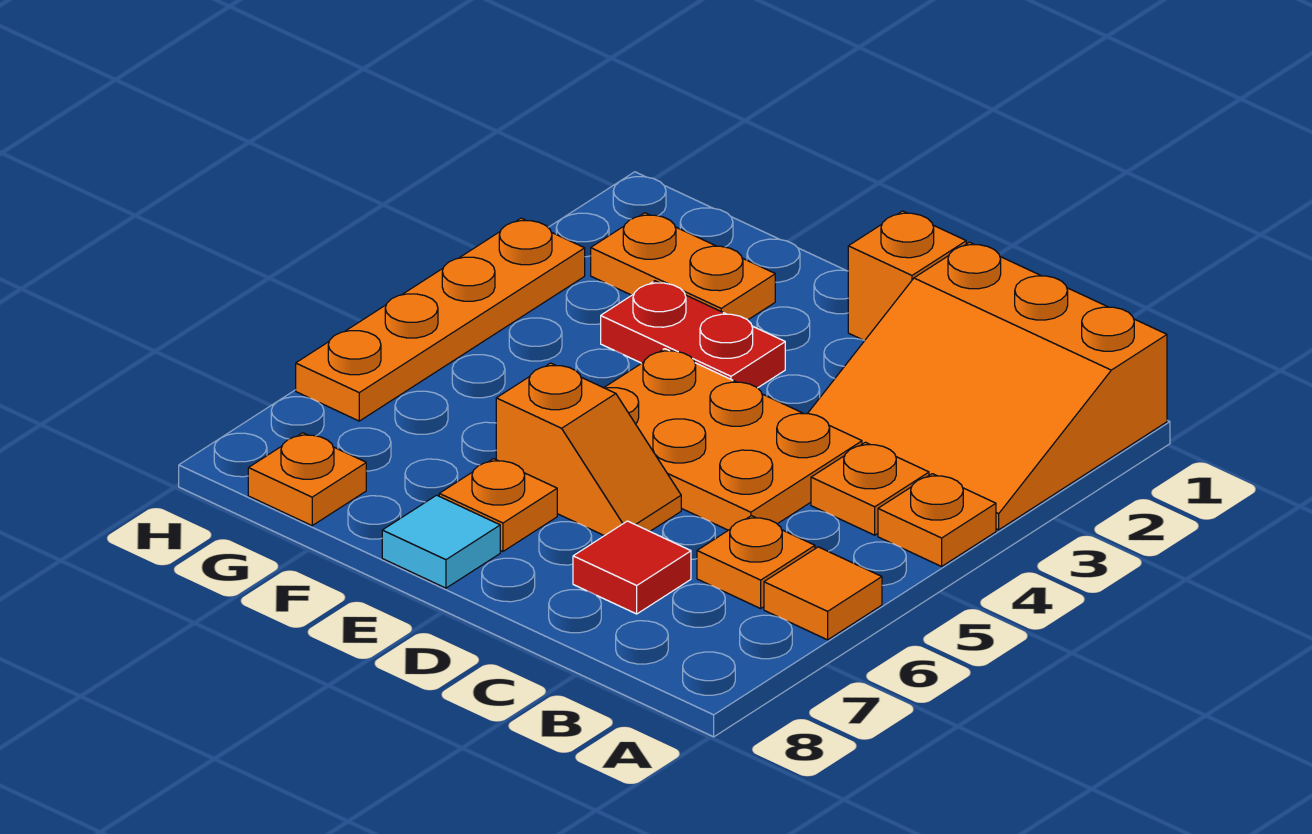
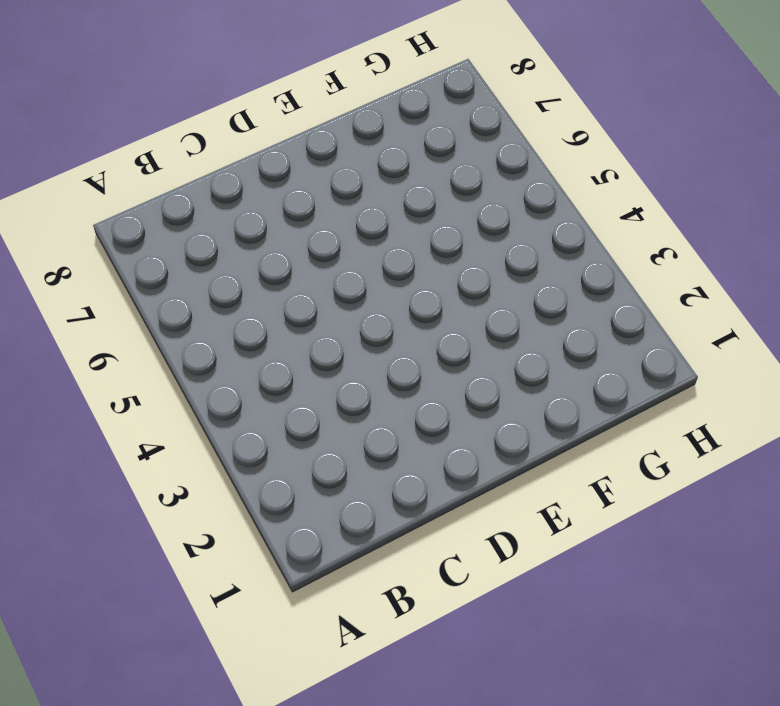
none -> orange slope A1:C3 level 1 top 1
none -> orange plate A4 level 1
none -> orange tile A6 level 1

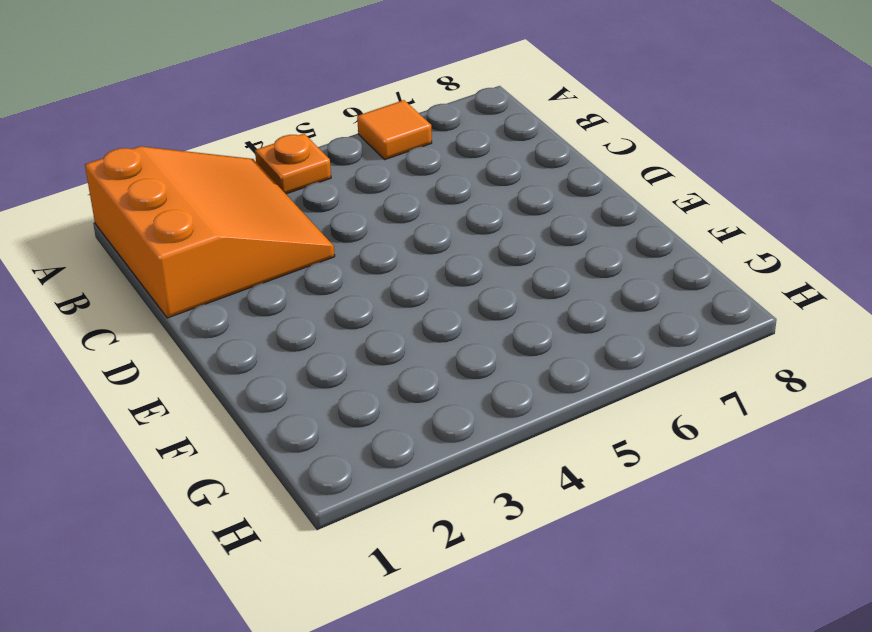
none -> orange plate B4 level 1
none -> orange plate B6 level 1
none -> orange plate C4:E5 level 1

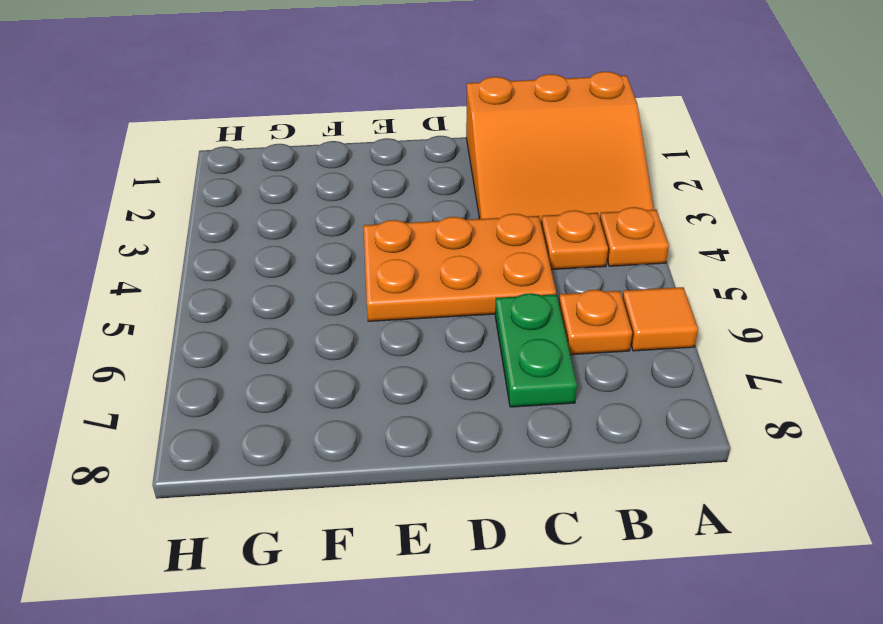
green plate C6:C7 level 1 -> red tile C7 level 1
none -> orange brick D1 level 1
none -> orange slope D6:E6 level 1 top E
none -> red plate E3:F3 level 1

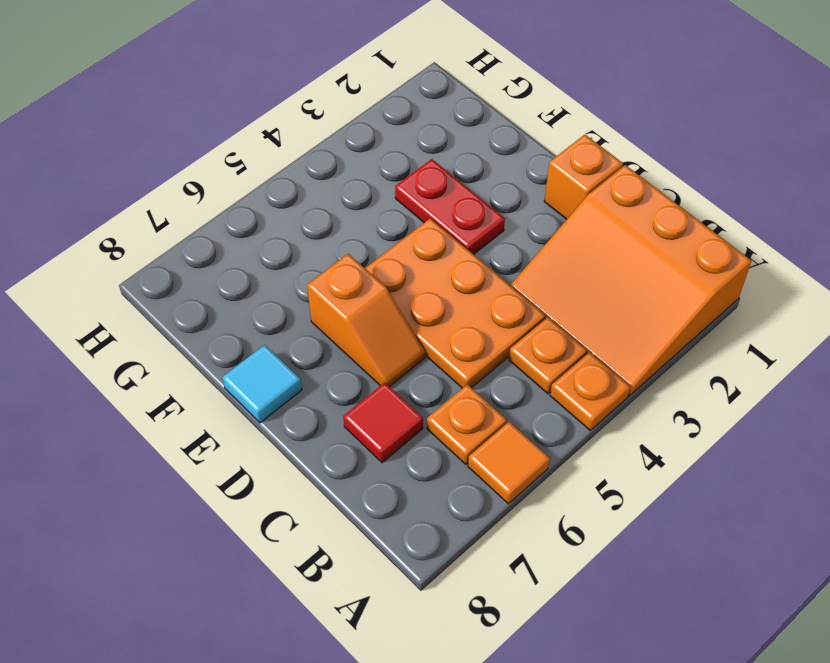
none -> orange plate E7 level 1
none -> orange plate F2:G2 level 1
none -> orange plate G8 level 1

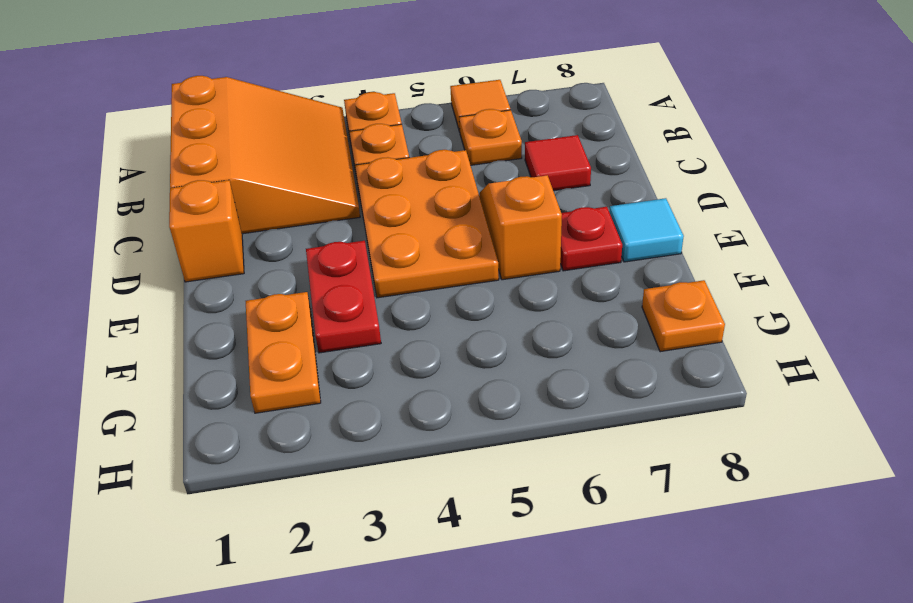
red plate E7 level 1 -> orange plate E7 level 1
none -> orange plate H3:H6 level 1

